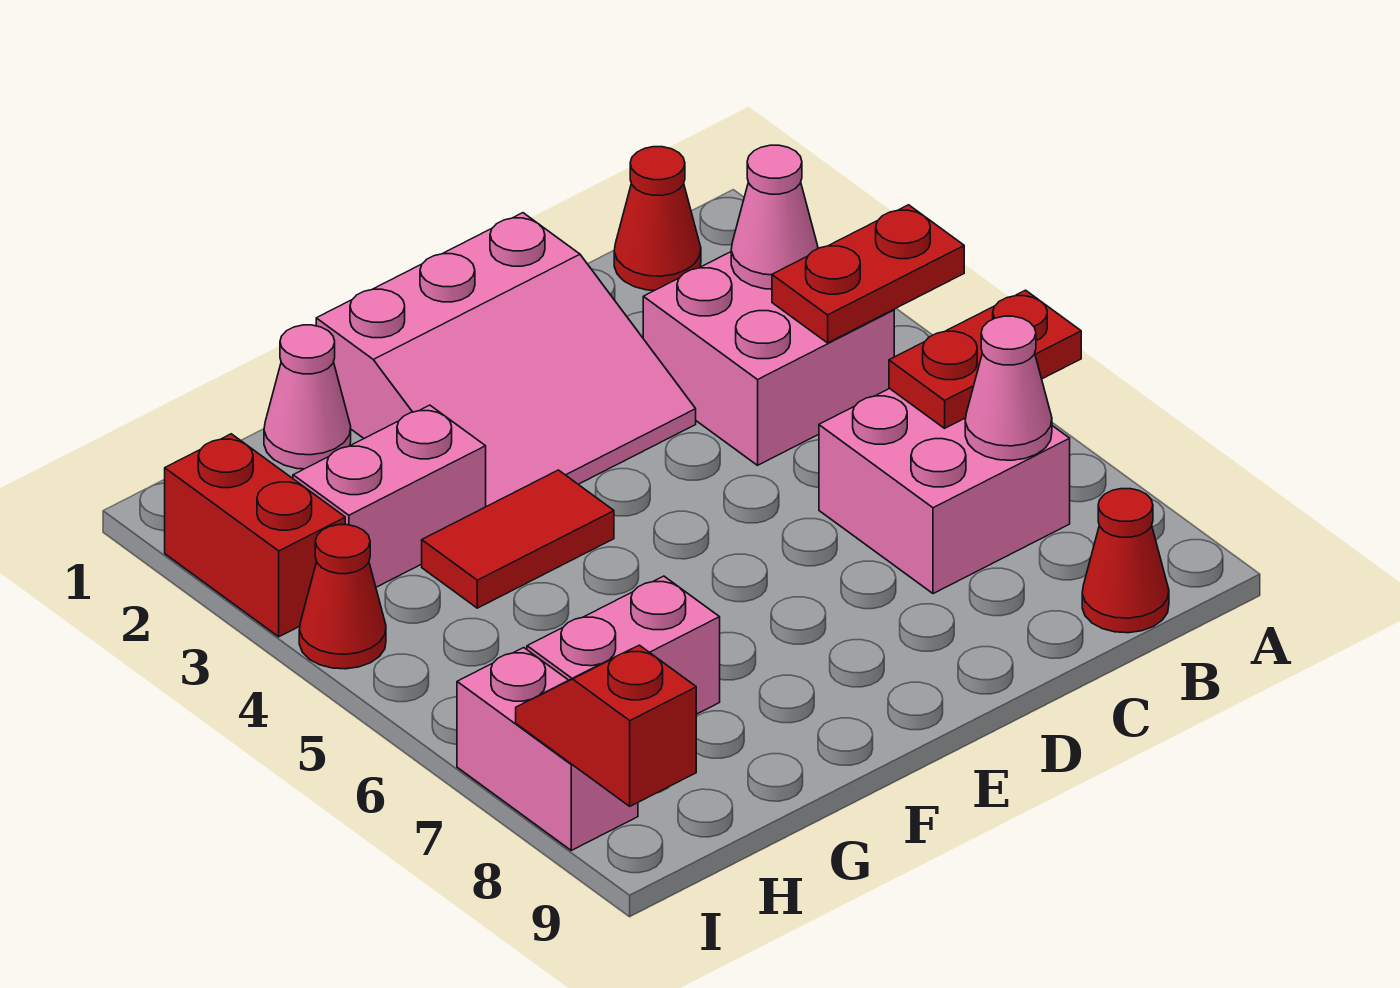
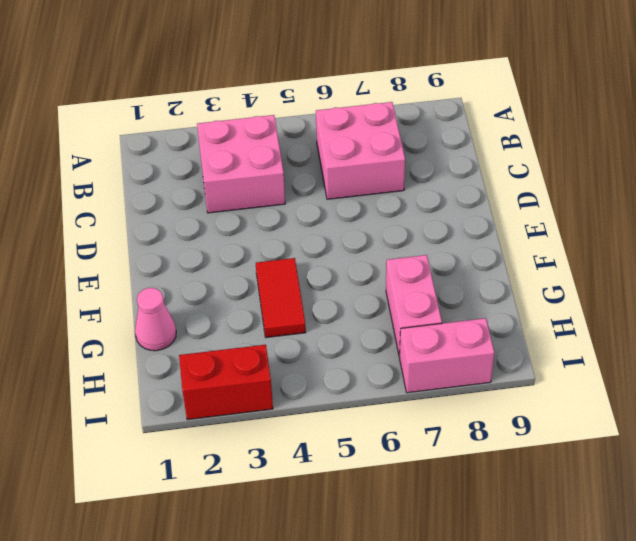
none -> red cone B1 level 1
none -> red cone B9 level 1
none -> pink slope D1:F3 level 1 top 1

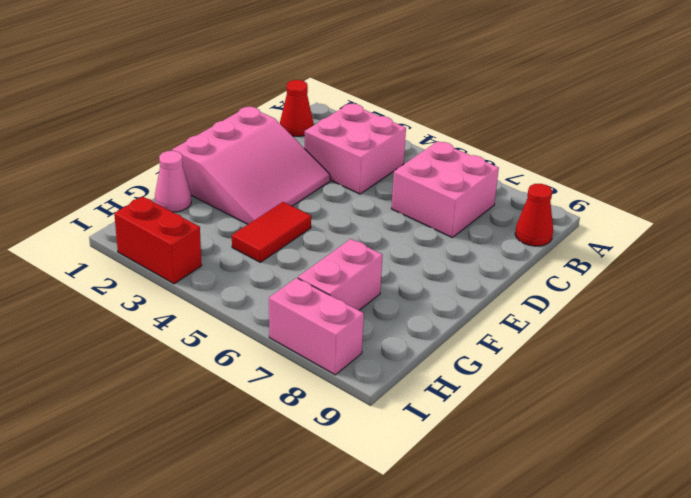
none -> pink brick G3:H3 level 1
none -> red cone I4 level 1
none -> red plate A4:B4 level 2

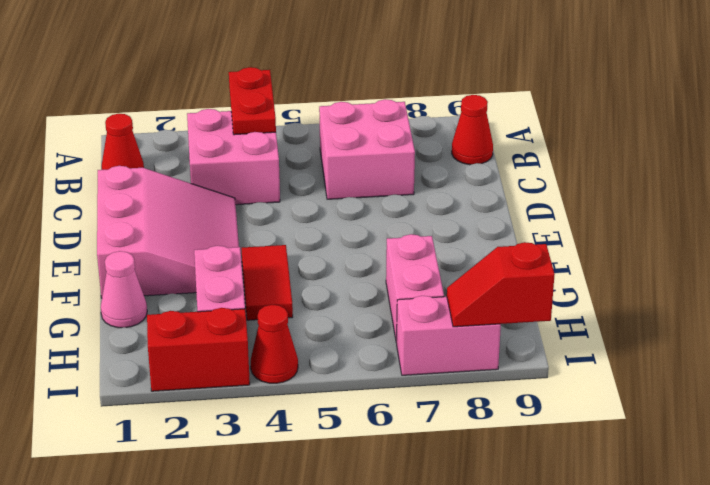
none -> red plate A6:B6 level 2
none -> pink cone B3 level 2
none -> pink cone B7 level 2

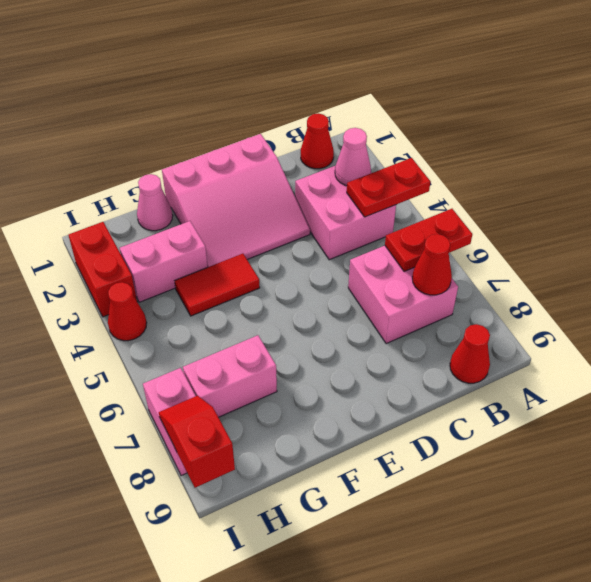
red cone B7 level 2 -> pink cone B7 level 2

